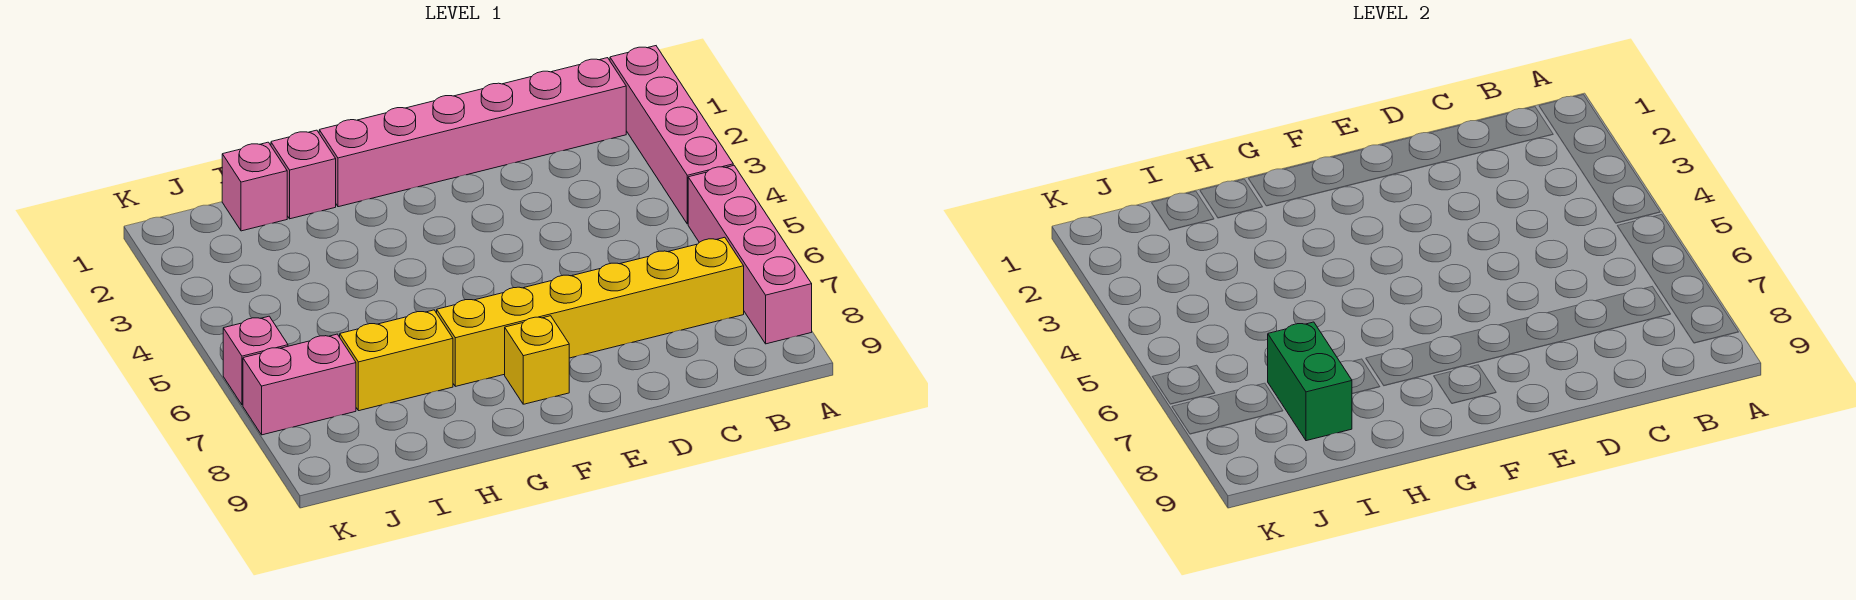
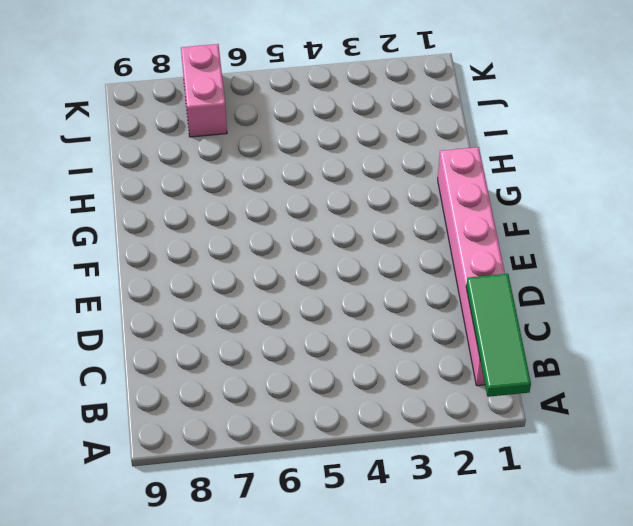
green tile A1:C1 level 2 -> none
none -> pink brick A1:A4 level 1
none -> pink brick A5:A8 level 1

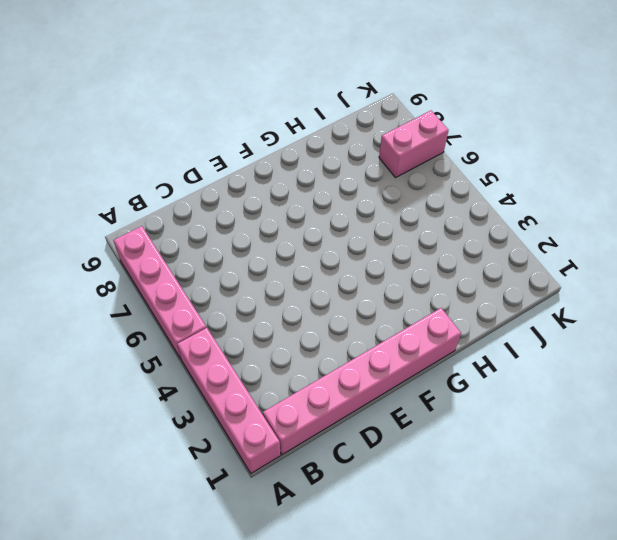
none -> yellow brick B7:G7 level 1
none -> yellow brick F8 level 1

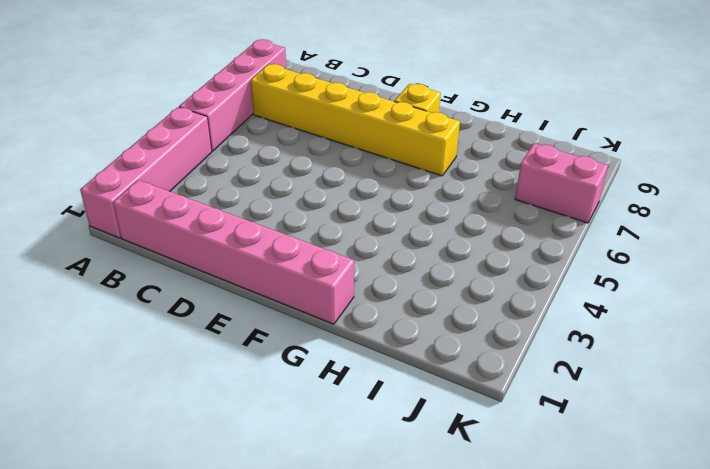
none -> pink brick H1 level 1
none -> yellow brick H7:I7 level 1

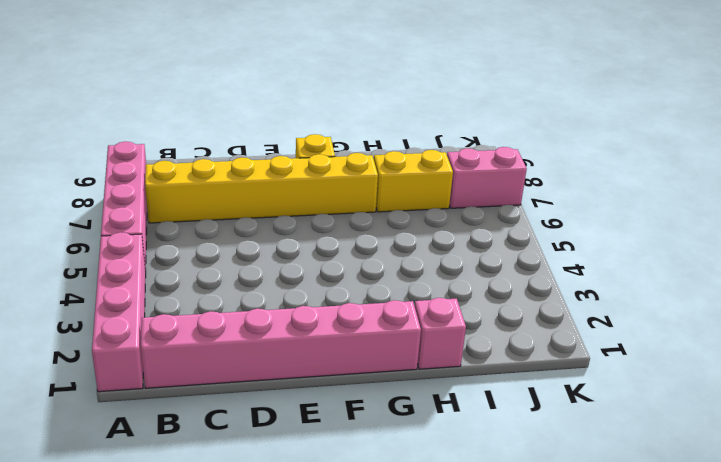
none -> pink brick I1 level 1
none -> pink brick K6 level 1

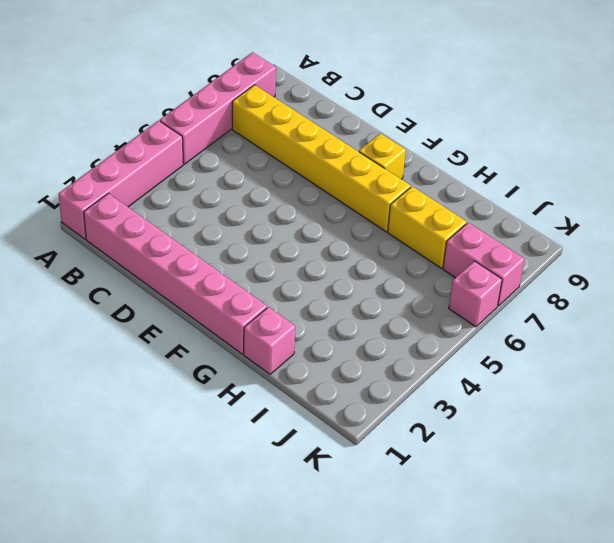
none -> pink brick I1 level 1
none -> green brick I7:I8 level 2

